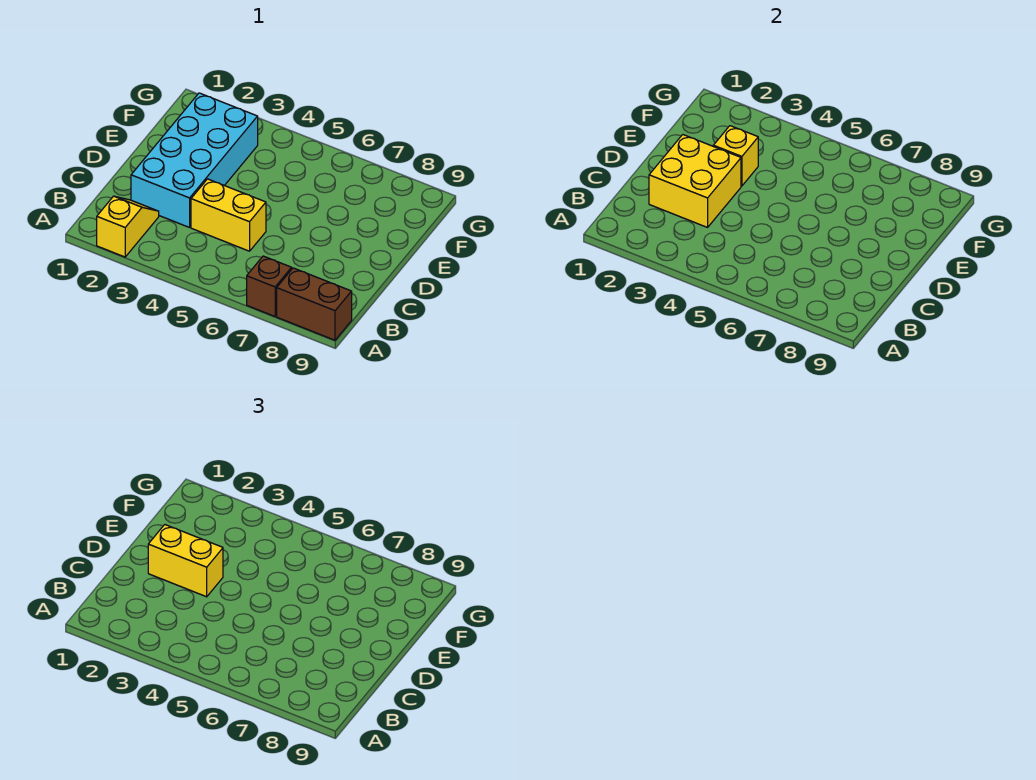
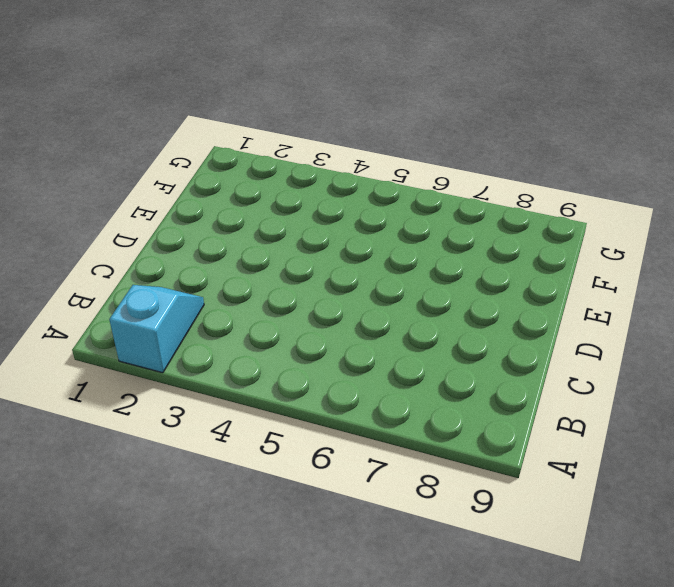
cyan slope A2:B2 level 1 top A -> yellow slope A2:B2 level 1 top A
none -> brown brick A7 level 1
none -> brown brick A8:A9 level 1

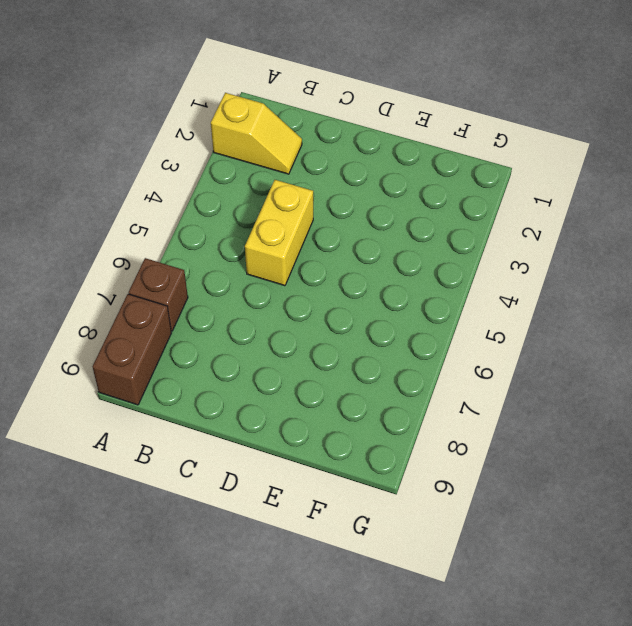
none -> cyan brick C2:F3 level 1
none -> yellow brick C2:D3 level 2

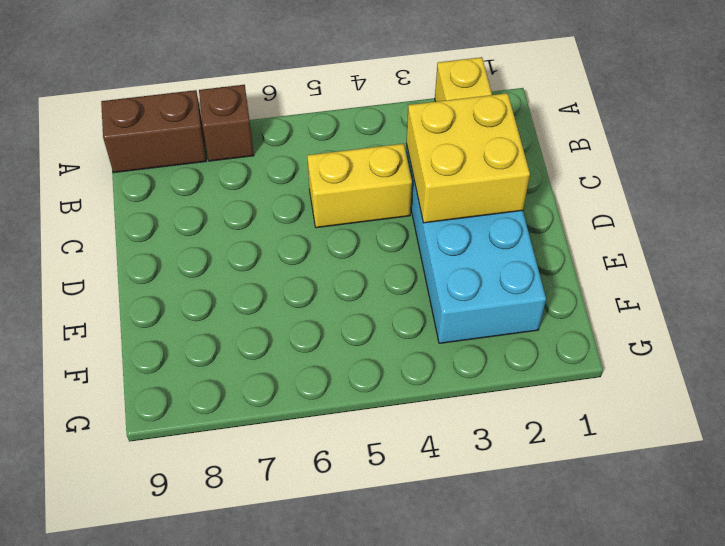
none -> yellow brick E3 level 2
none -> yellow brick D2:D3 level 3

